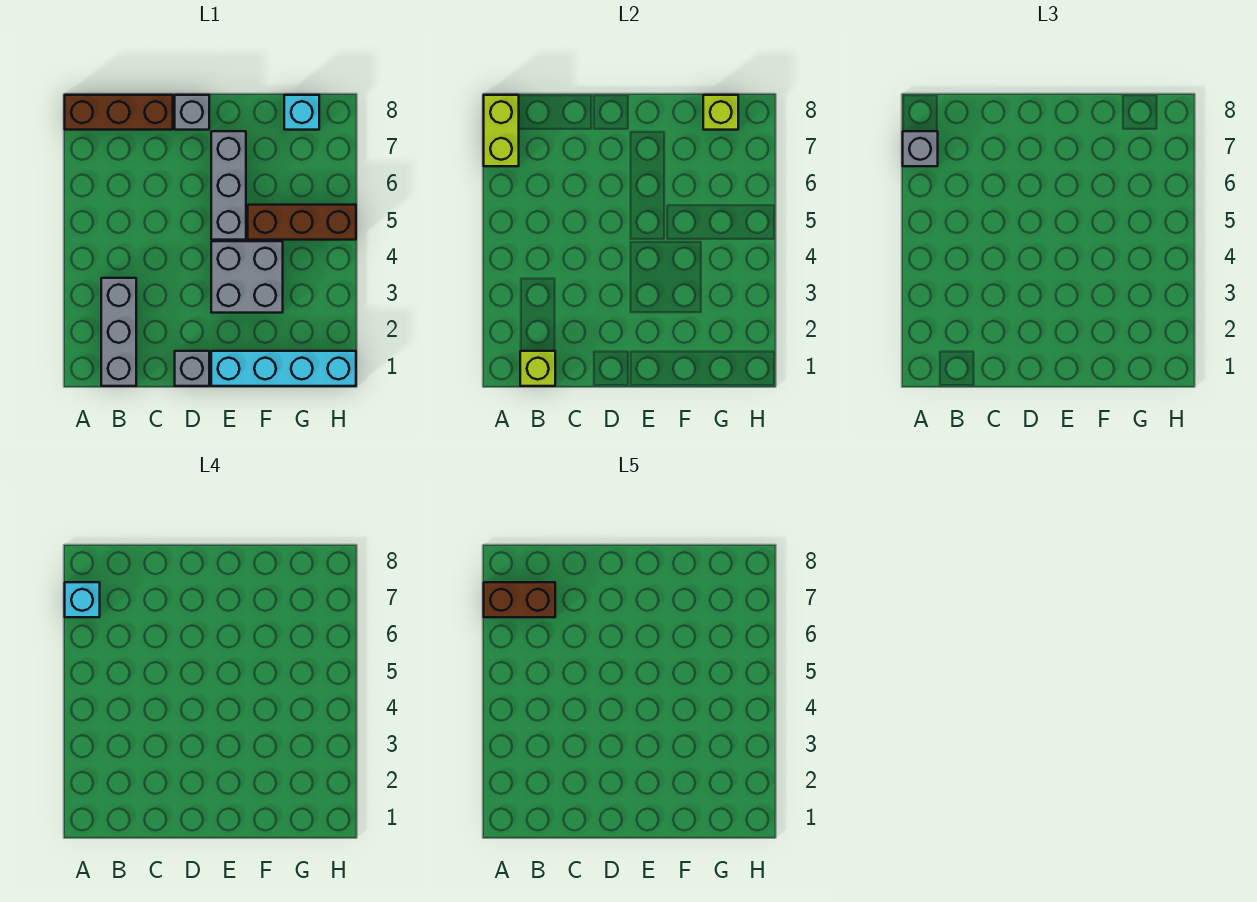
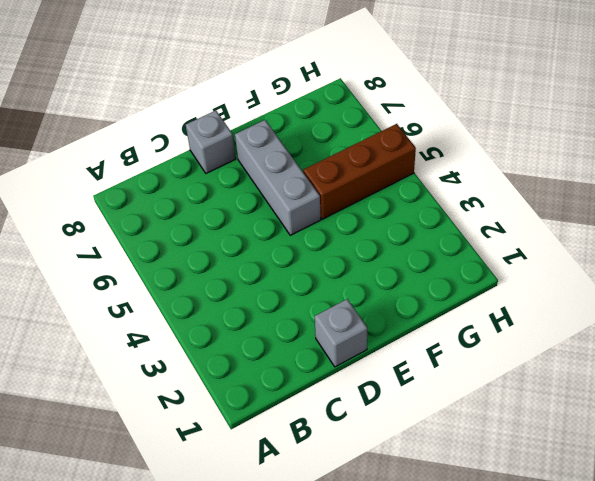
none -> brown brick A8:C8 level 1
none -> grey brick B1:B3 level 1
none -> cyan brick E1:H1 level 1

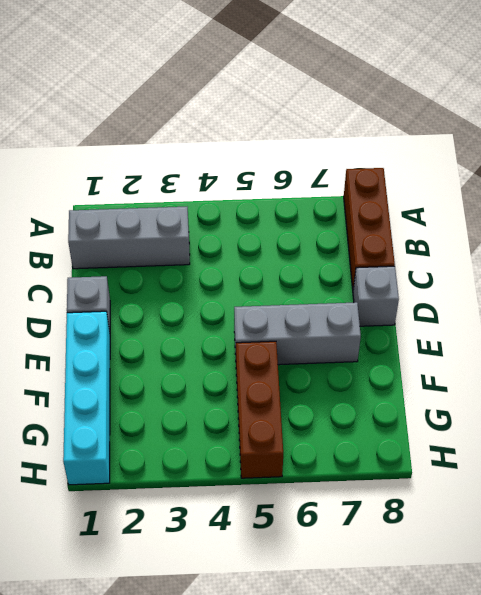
none -> grey brick E3:F4 level 1
none -> cyan brick G8 level 1
none -> lime brick A7:A8 level 2

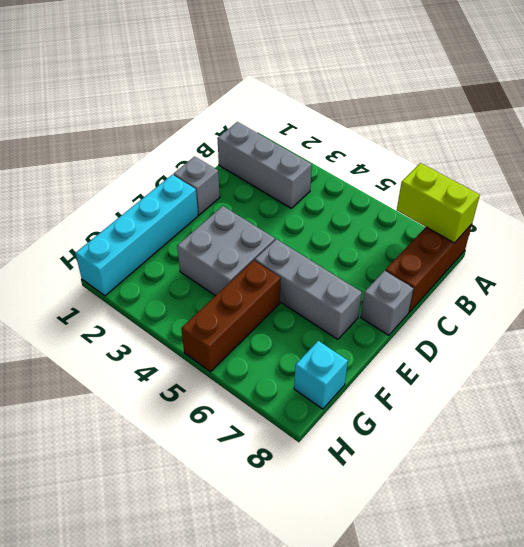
none -> lime brick B1 level 2
none -> lime brick G8 level 2
none -> grey brick A7 level 3

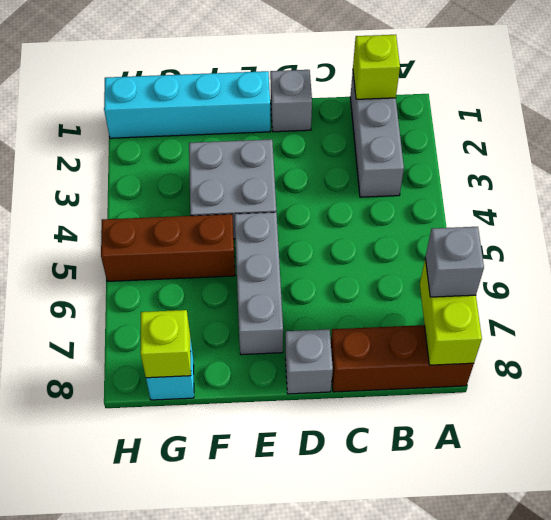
none -> cyan brick A7 level 4
none -> brown brick A7:B7 level 5

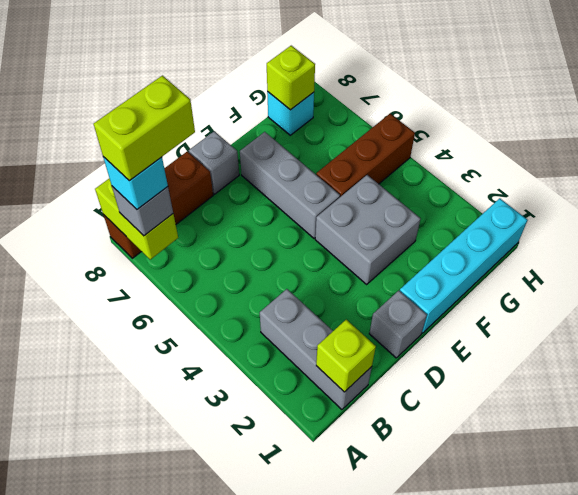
lime brick A7:B7 level 5 -> brown brick A7:B7 level 5

